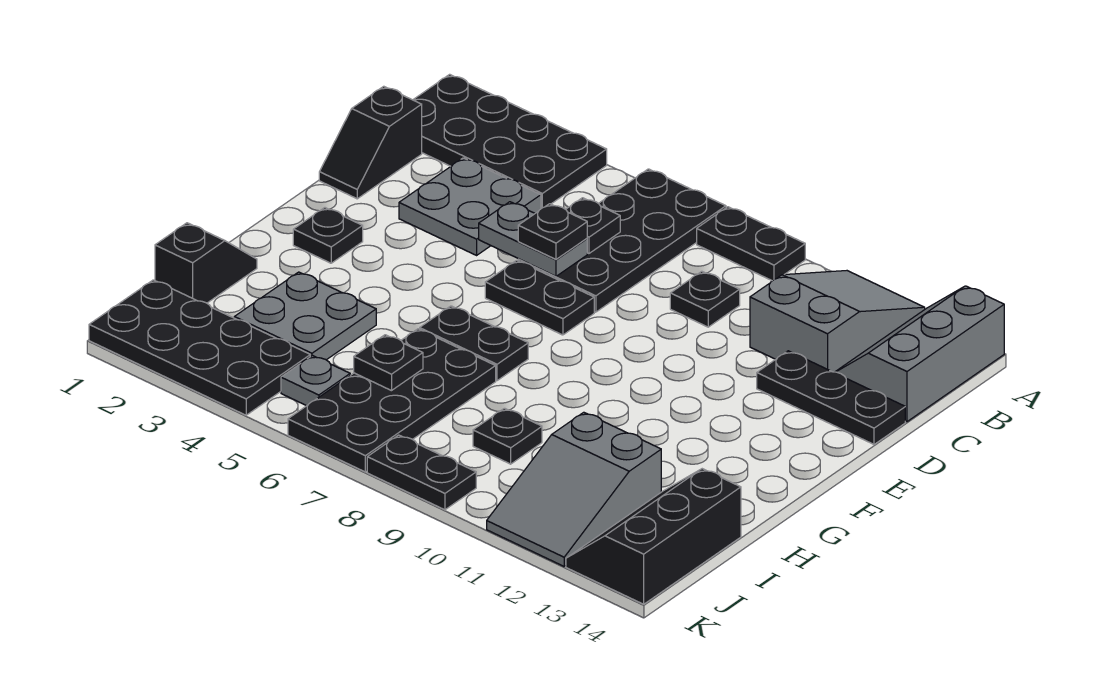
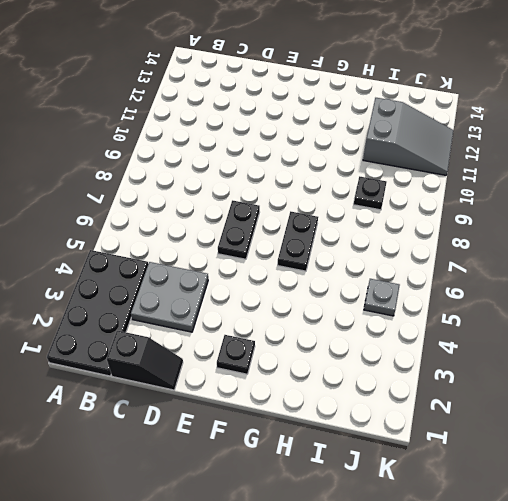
none -> black plate A6:D7 level 1
none -> black plate A8:A9 level 1
none -> grey slope A11:C12 level 1 top C

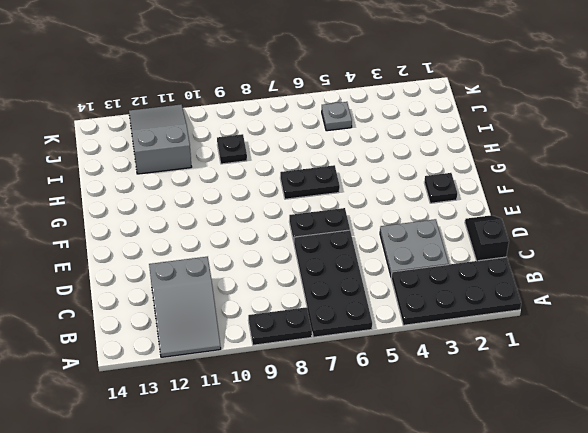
none -> grey slope A13:C14 level 1 top 14
none -> black plate C9 level 1
none -> black plate D12:D14 level 1

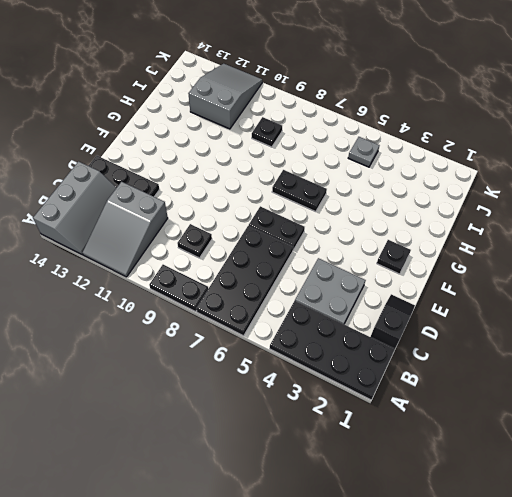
none -> black slope H1:I1 level 1 top I
none -> grey plate H3:I4 level 1
none -> black plate H6:K7 level 1

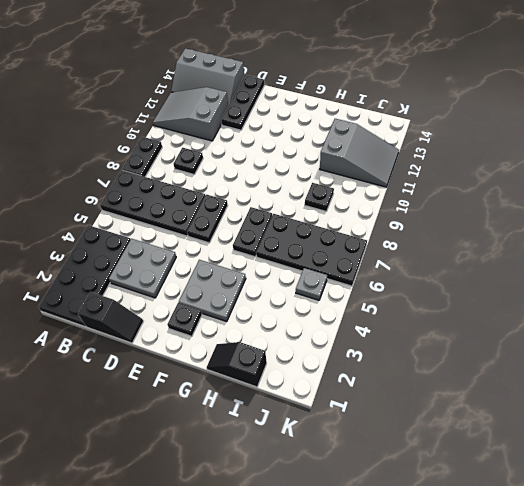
grey plate F3:G4 level 1 -> grey plate H3:I4 level 1
none -> black slope I13:K14 level 1 top 14
none -> black plate J1:K4 level 1
none -> black plate K8:K9 level 1

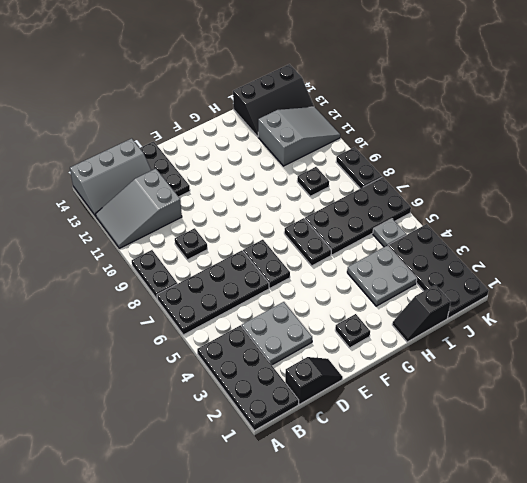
none -> black plate C6 level 2
none -> grey plate D5:D6 level 2
none -> black plate I6 level 2

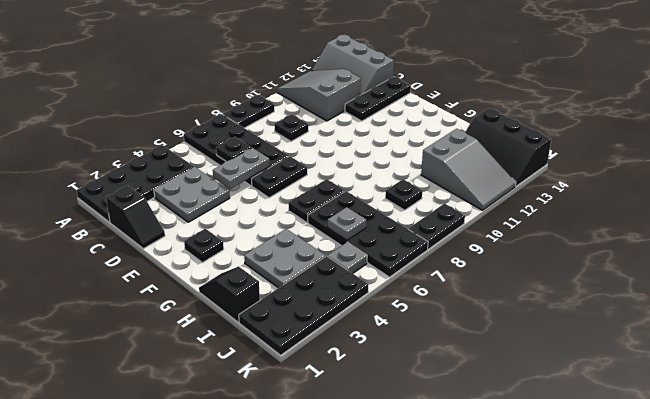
grey plate I6 level 2 -> black plate I6 level 2
none -> black plate D6 level 3

